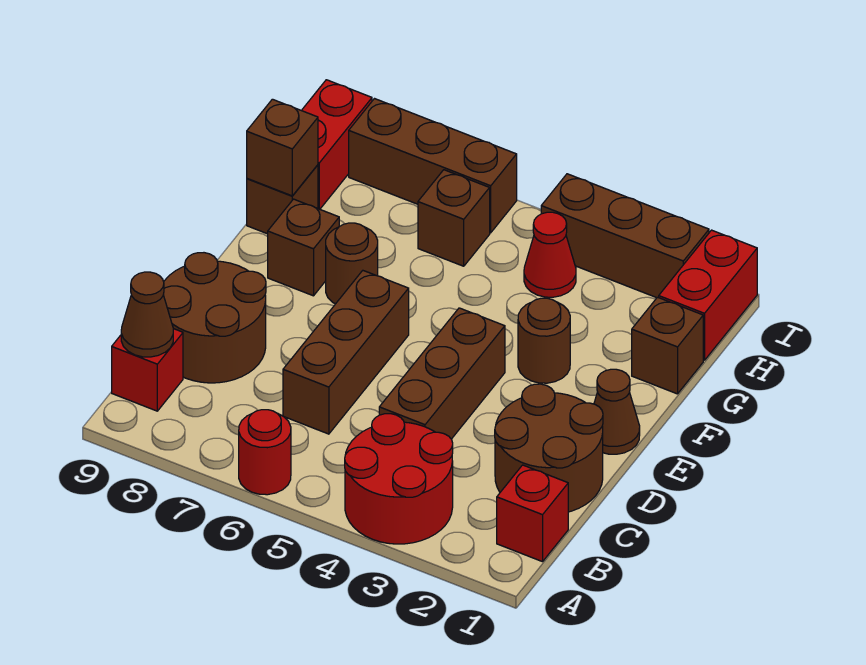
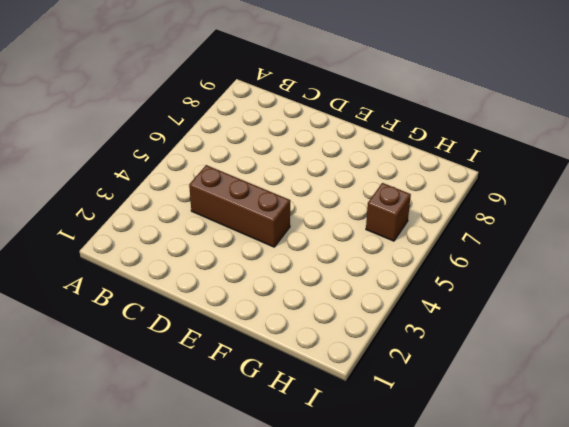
none -> red round brick A3:B4 level 1
none -> red round brick A6 level 1
none -> red brick B1 level 1

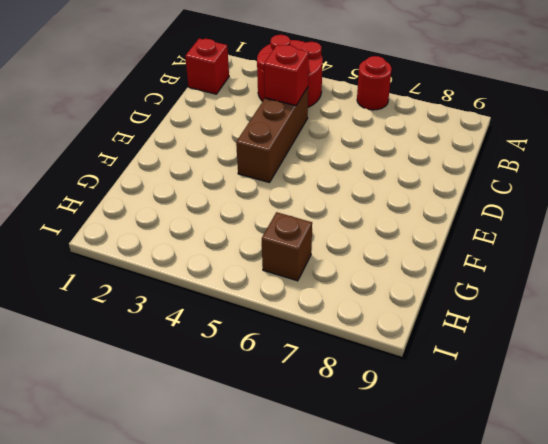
red brick C4 level 2 -> red brick B9 level 1
none -> brown round brick C1:D2 level 1
none -> brown brick C6:E6 level 1
none -> brown round brick C8:D9 level 1

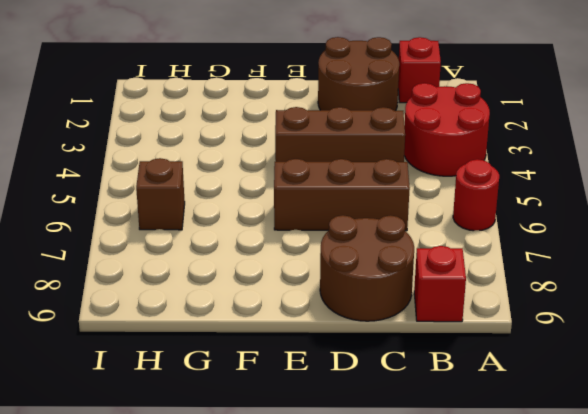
none -> brown cone E1 level 1
none -> brown round brick F3 level 1
none -> brown round brick F7 level 1

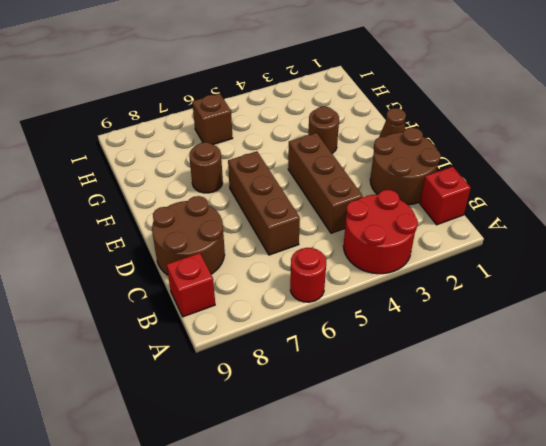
none -> brown brick F8 level 1
none -> brown brick G1 level 1
none -> brown brick G9 level 1

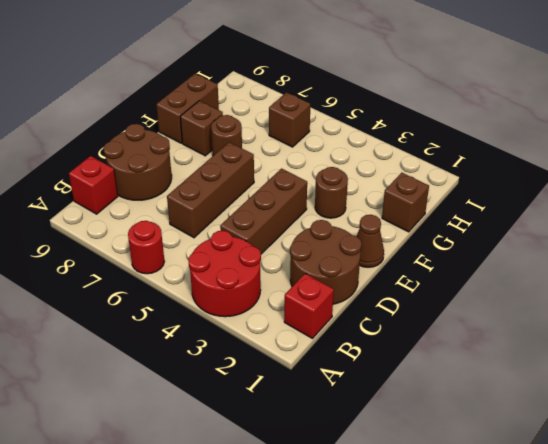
brown brick F9:G9 level 1 -> brown brick G9 level 1
none -> red brick H1:I1 level 1
none -> red cone H4 level 1
none -> red brick H9:I9 level 1

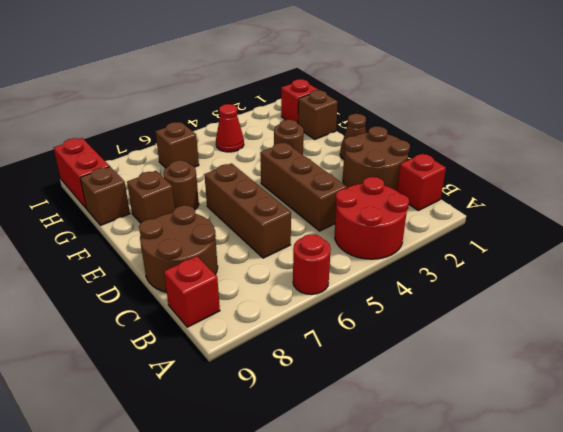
red brick H1 level 1 -> red brick H1:I1 level 1
none -> brown brick I2:I4 level 1
none -> brown brick I6:I8 level 1
none -> brown cone B9 level 2

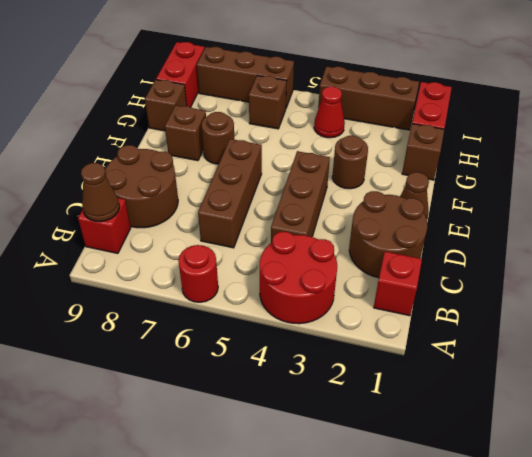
none -> brown brick G9 level 2

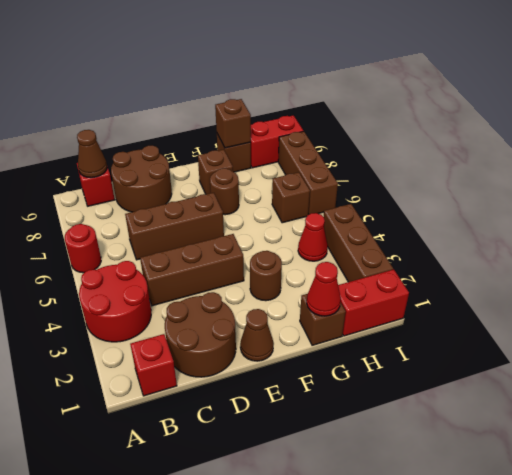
red cone G1 level 2 -> none

